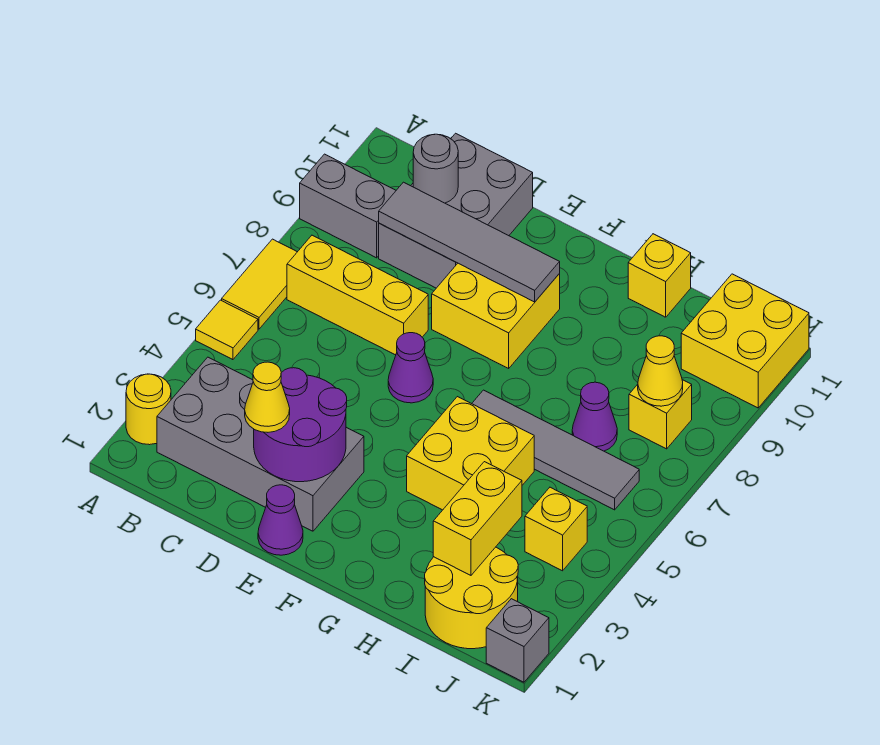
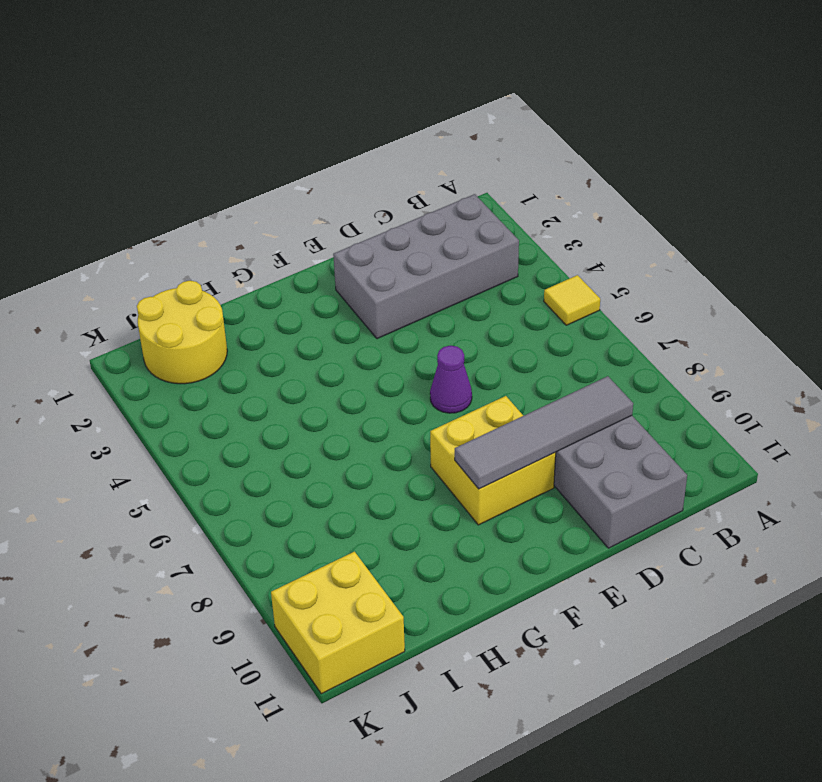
none -> yellow round brick A2 level 1
none -> yellow tile A6:A7 level 1
none -> grey brick A9:B9 level 1

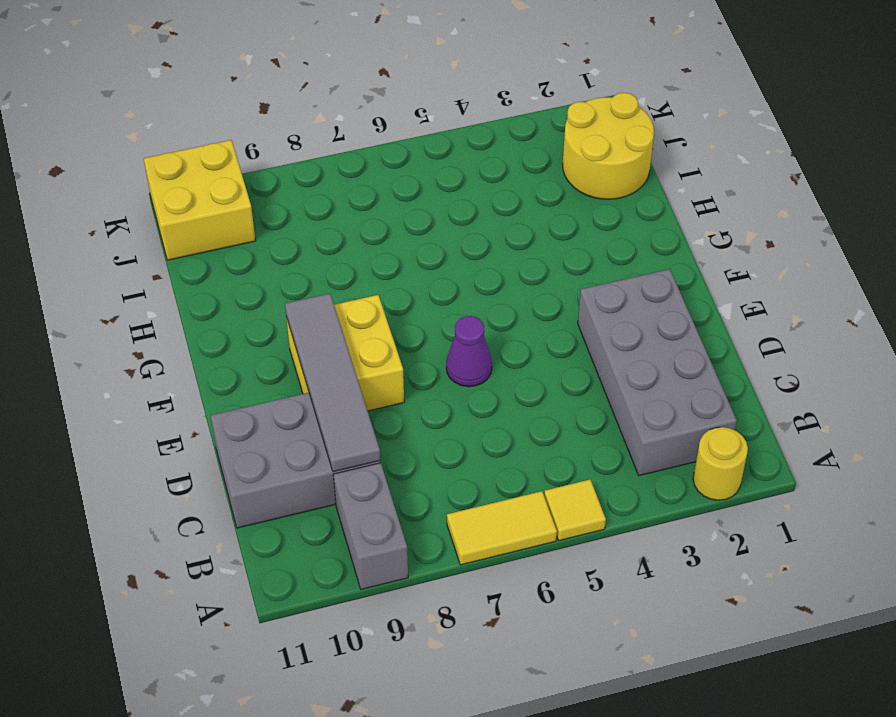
none -> yellow brick B7:D7 level 1
none -> purple cone E1 level 1
none -> yellow brick G4:H5 level 1

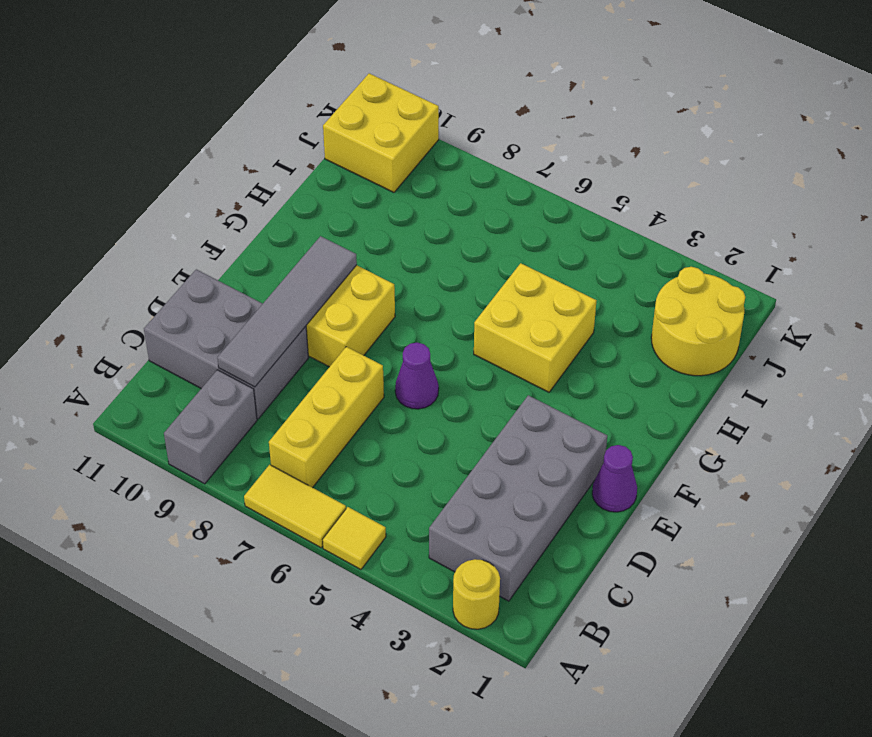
none -> grey tile G6:J6 level 1
none -> yellow brick H11 level 1
none -> purple cone I7 level 1

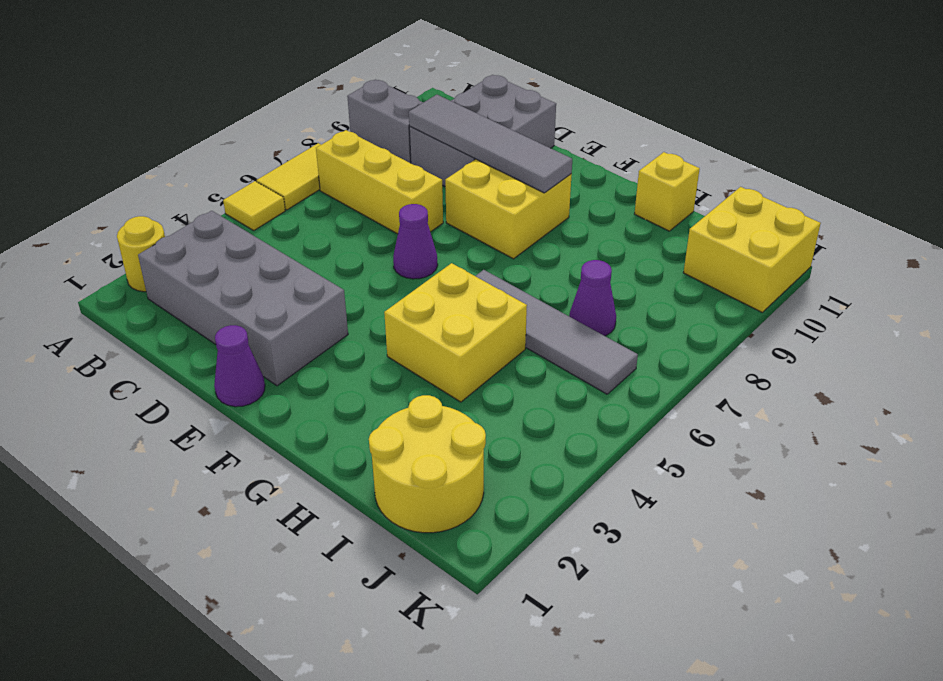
none -> yellow brick J4 level 1
none -> yellow brick J8 level 1
none -> grey brick K1 level 1

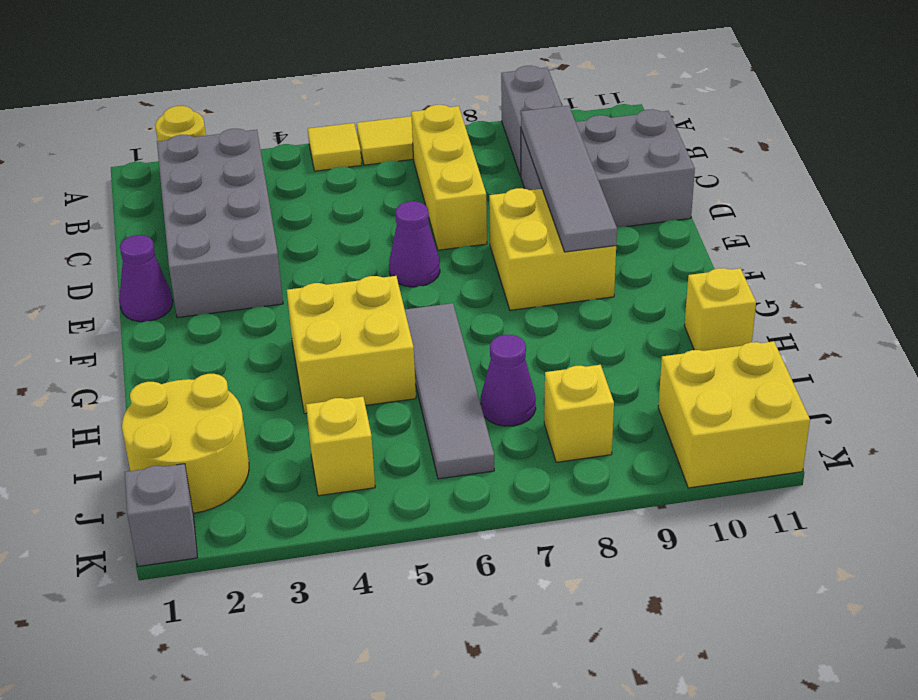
none -> grey round brick C10 level 2
none -> purple round brick D2:E3 level 2
none -> yellow brick I2:I3 level 2

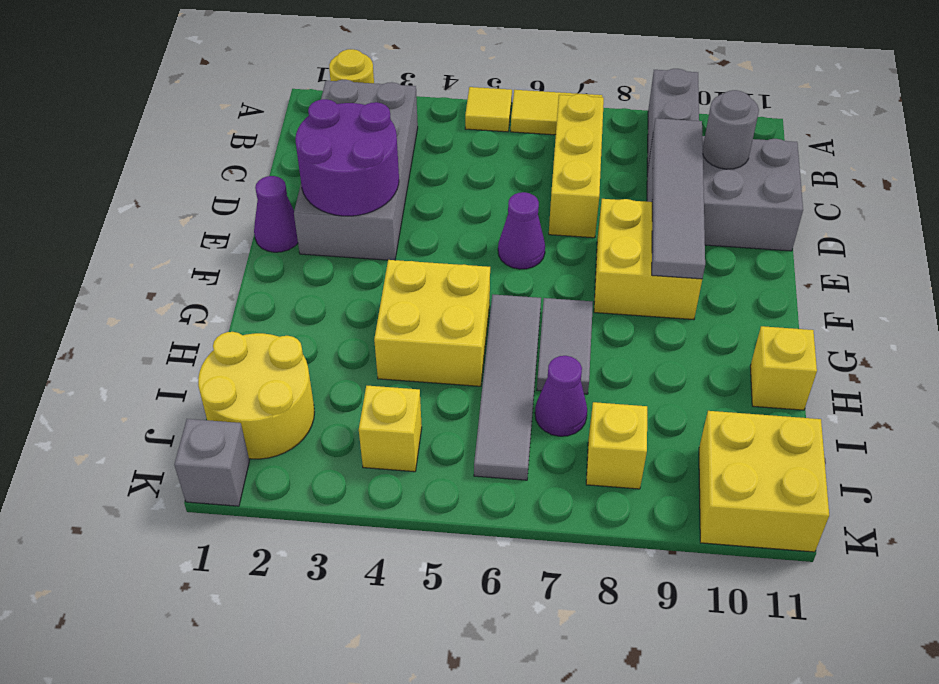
grey tile G7:H7 level 1 -> none
none -> yellow brick I2:I3 level 2
none -> yellow cone J8 level 2
none -> yellow cone D2 level 3

